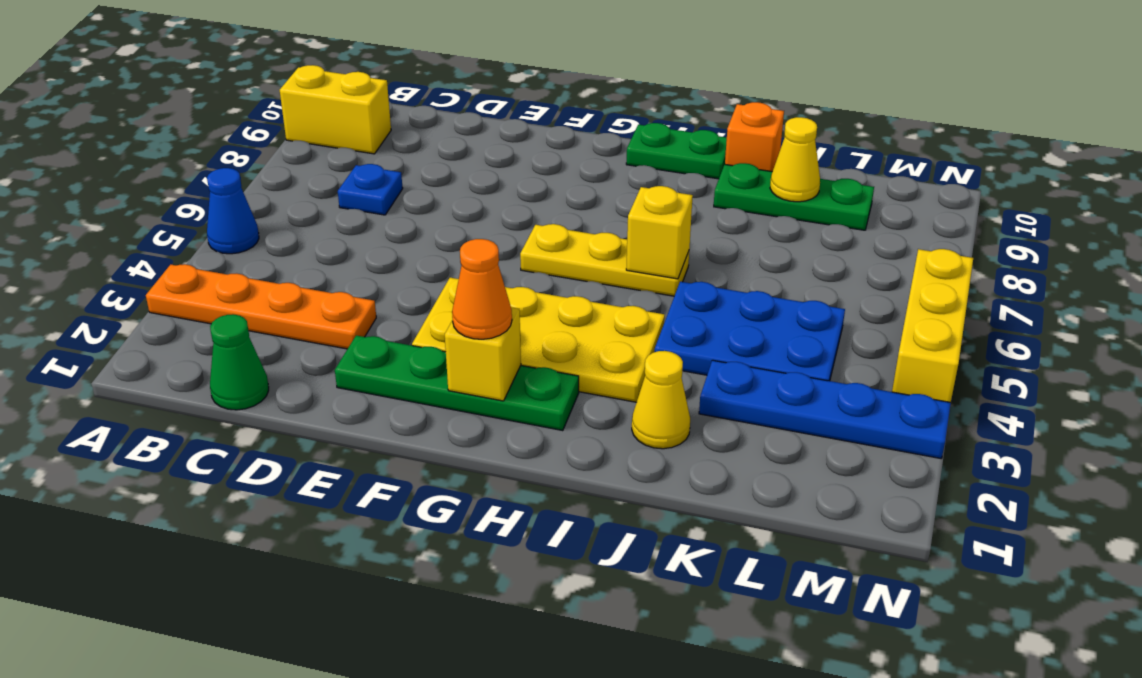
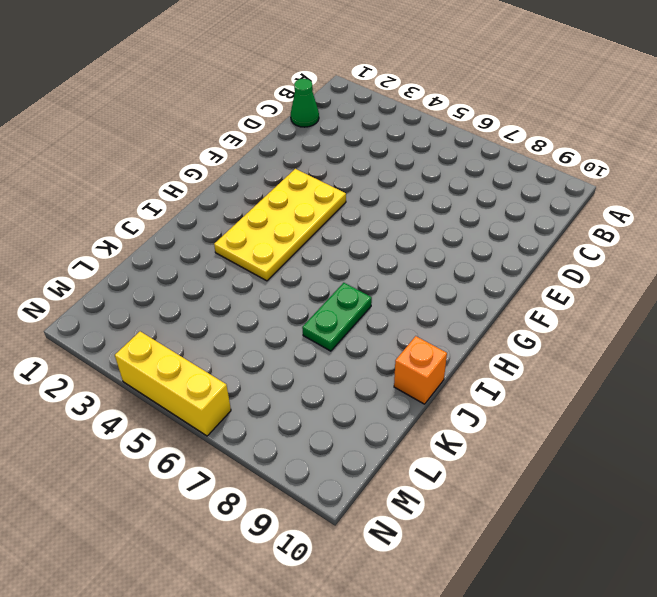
green plate I7:J7 level 1 -> green plate H10:I10 level 1
none -> orange plate A3:D3 level 1
none -> blue cone A5 level 1
none -> yellow brick A9:B9 level 1

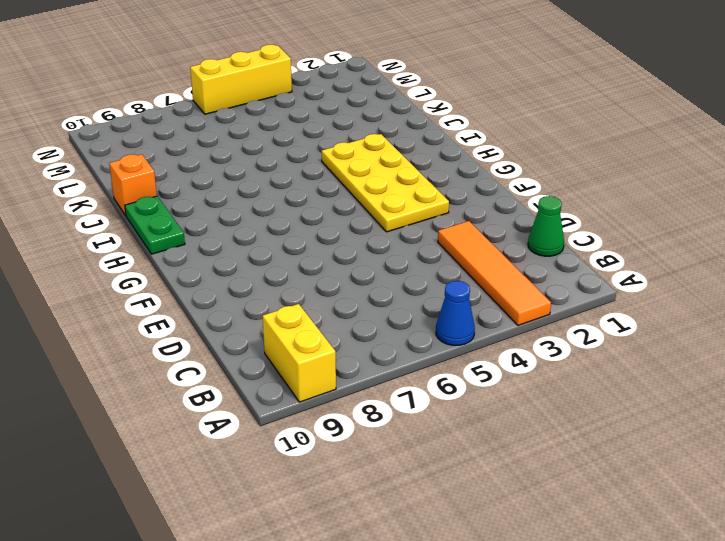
orange tile A3:D3 level 1 -> orange plate A3:D3 level 1
none -> blue plate C7 level 1
none -> green plate E2:H2 level 1
none -> yellow plate G6:I6 level 1

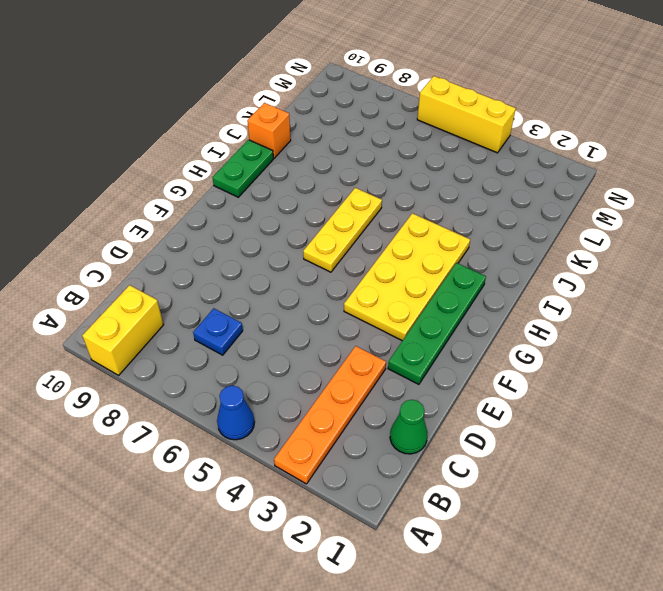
none -> yellow cone J2 level 1
none -> blue plate J4:L5 level 1
none -> green plate J9:L9 level 1

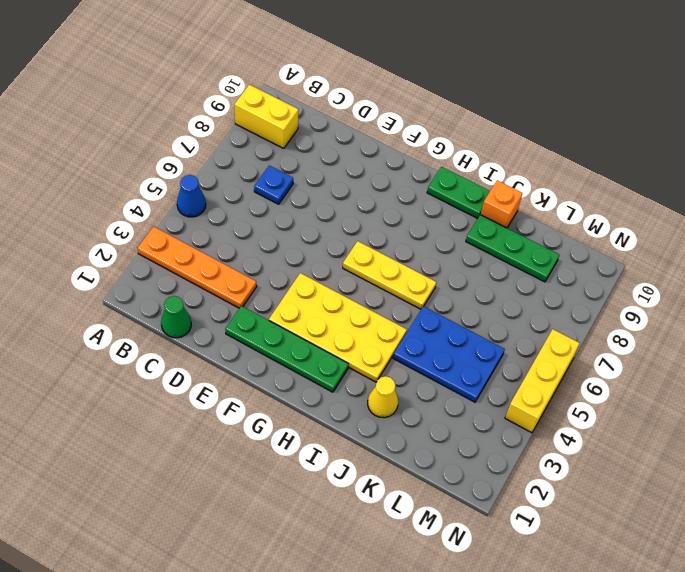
none -> blue plate K3:N3 level 1
none -> yellow brick G2 level 2
none -> yellow brick I6 level 2

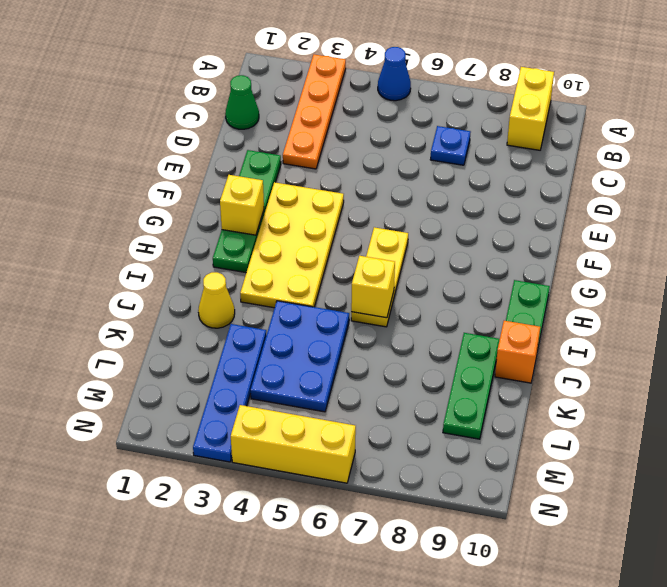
none -> yellow cone K9 level 2
none -> orange cone G2 level 3

